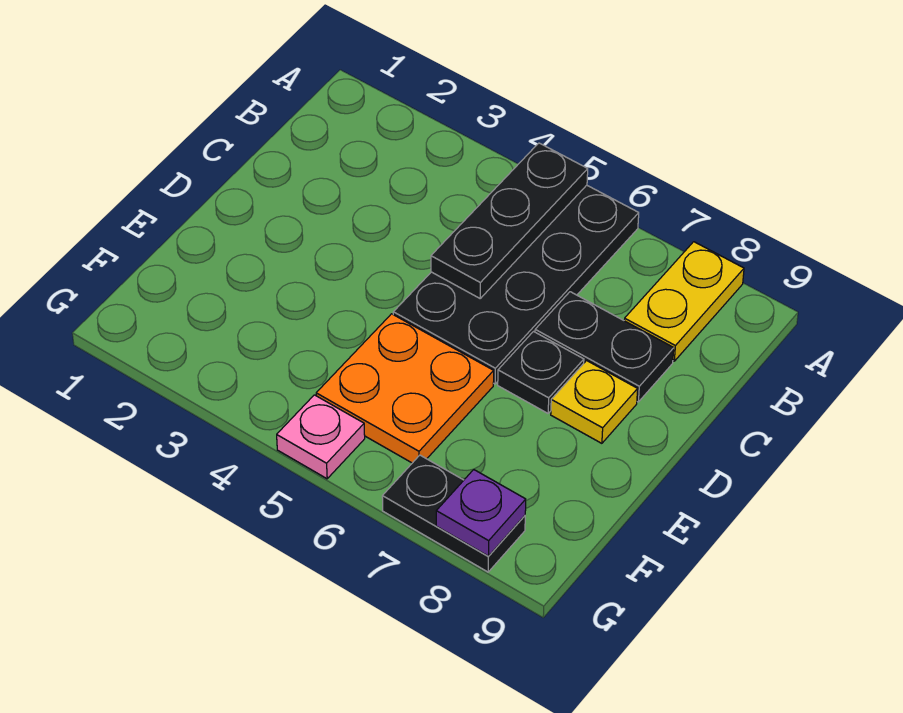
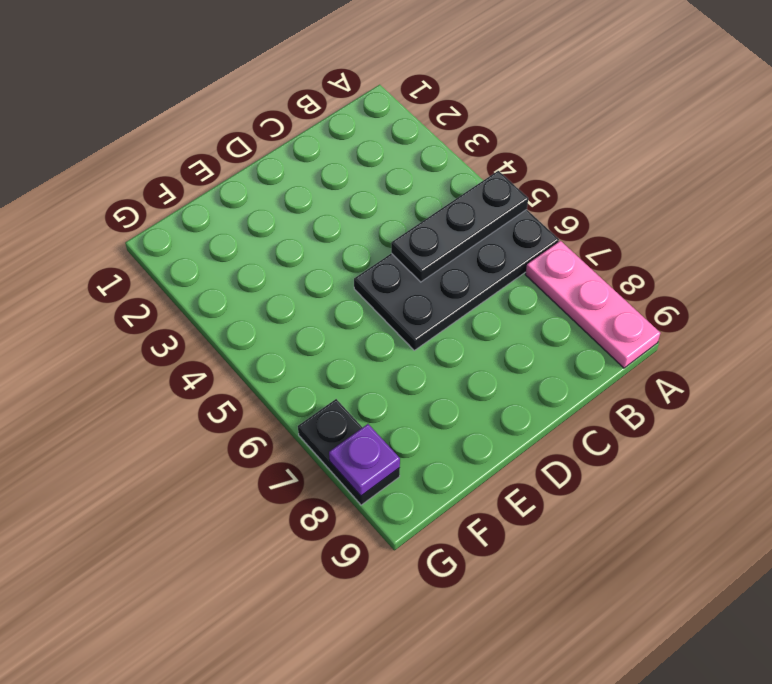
pink plate A7:A9 level 1 -> yellow plate A8:B8 level 1
none -> black plate C7:C8 level 1
none -> black plate D7 level 1

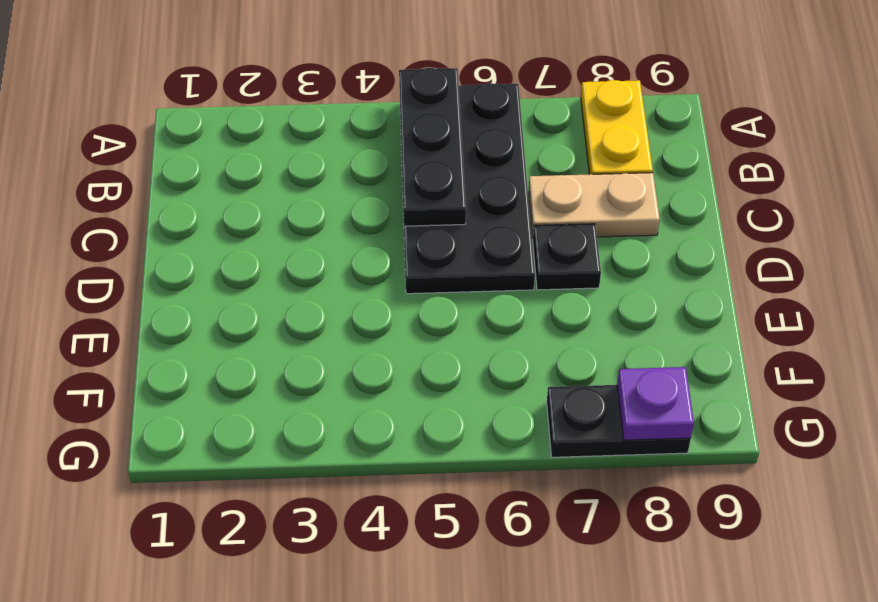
tan plate C7:C8 level 1 -> black plate C7:C8 level 1
none -> yellow plate D8 level 1
none -> orange plate E5:F6 level 1

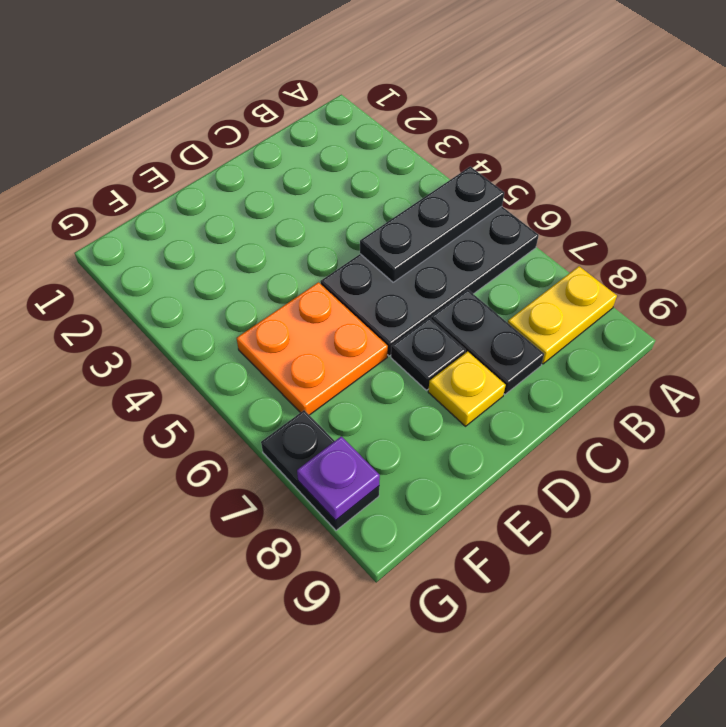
none -> pink plate G5 level 1

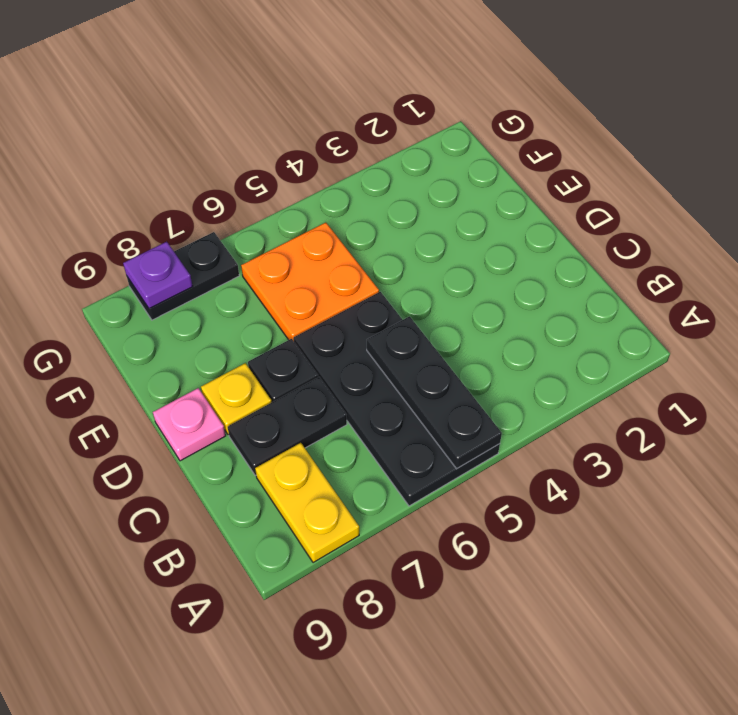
pink plate D9 level 1 -> pink plate G5 level 1

